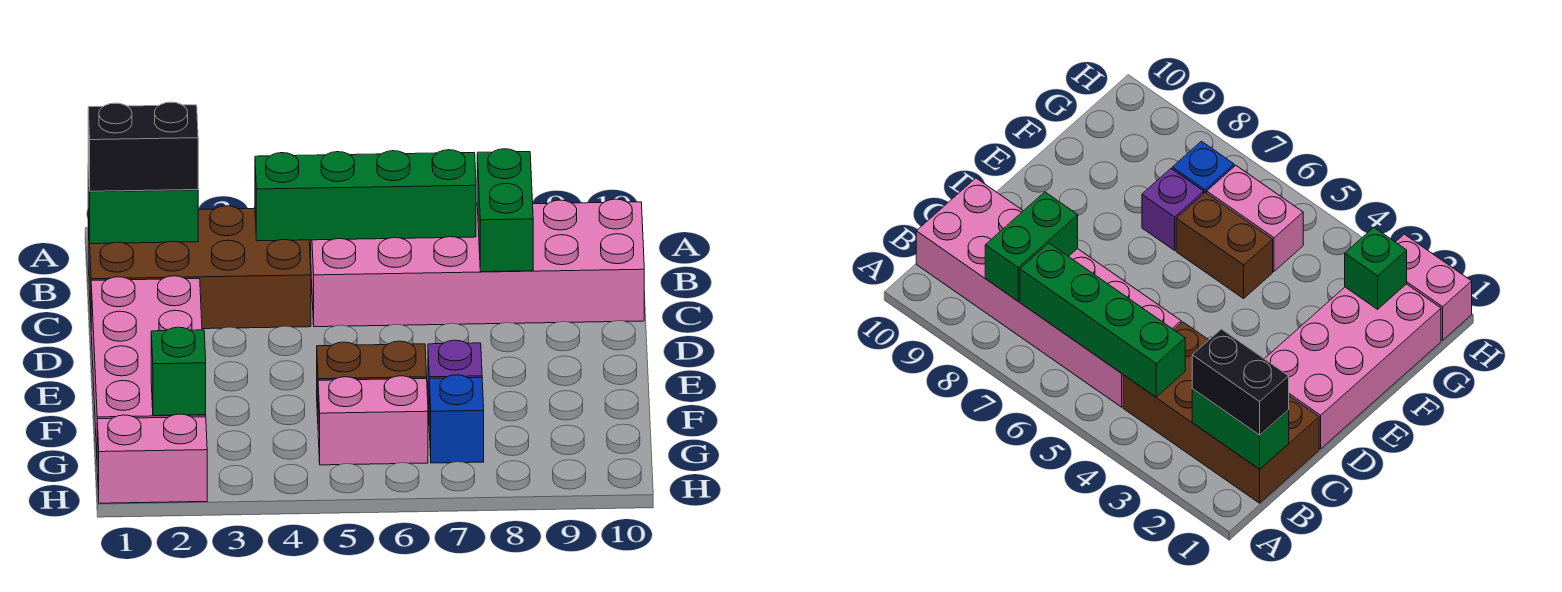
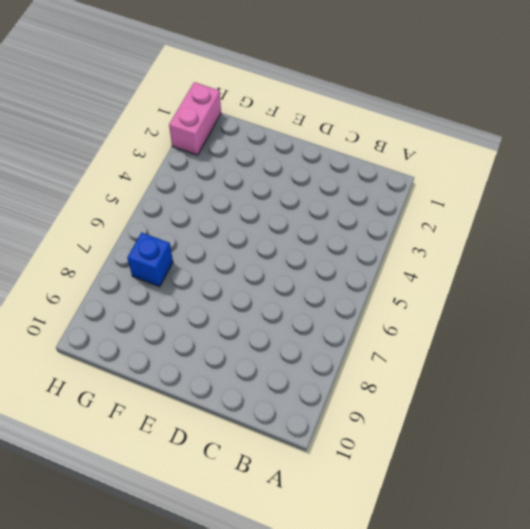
none -> brown brick B1:C4 level 1
none -> pink brick B5:C10 level 1
none -> pink brick D1:G2 level 1

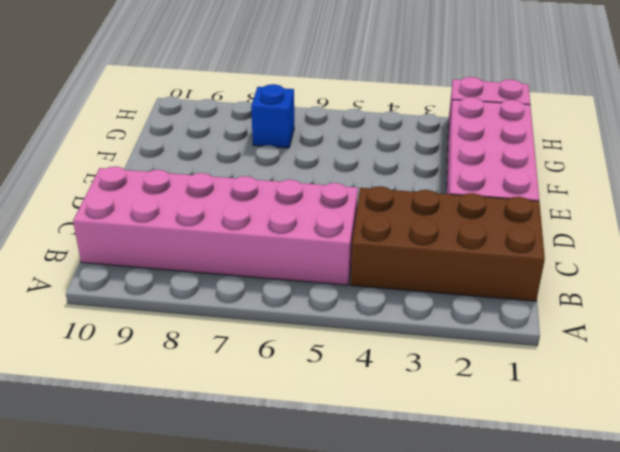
none -> brown brick F5:F6 level 1
none -> purple brick F7 level 1
none -> pink brick G5:G6 level 1

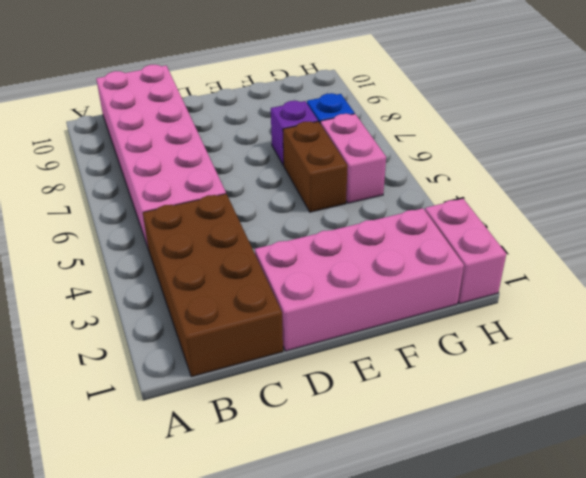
none -> green brick B1:B2 level 2
none -> green brick B4:B7 level 2
none -> green brick B8:C8 level 2

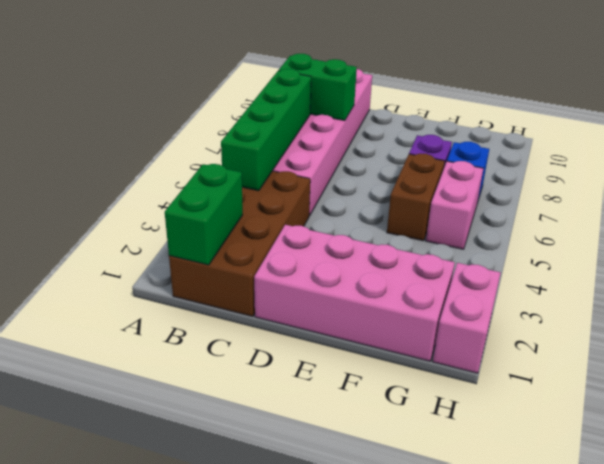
none -> green brick G2 level 2
none -> black brick B1:B2 level 3

